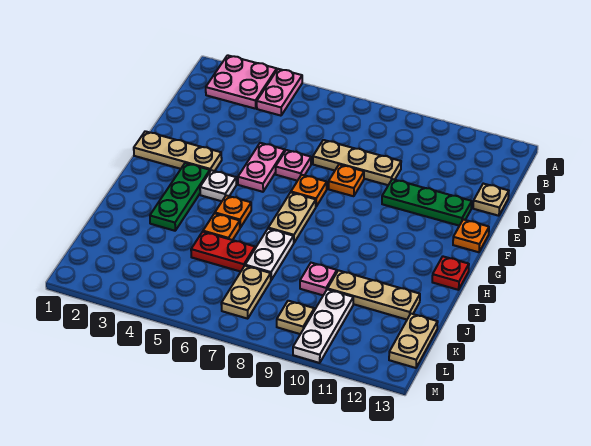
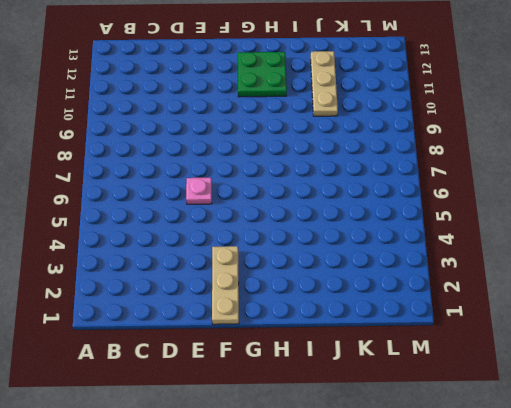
green plate G11:H12 level 1 -> none
none -> pink plate A2:B3 level 1
none -> pink plate A4:B4 level 1
none -> tan plate D7:D9 level 1

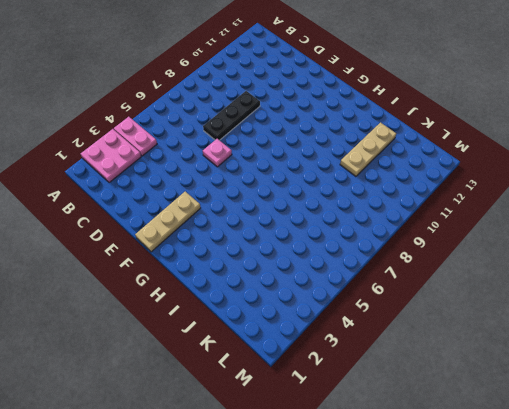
black plate D7:D9 level 1 -> tan plate D7:D9 level 1
none -> tan plate D13 level 1
none -> pink plate E5:F5 level 1
none -> orange plate E8 level 1

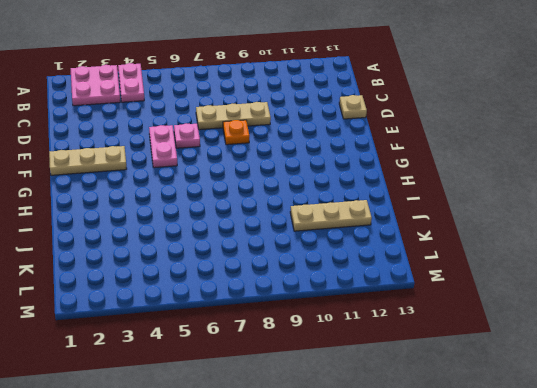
none -> green plate E10:E12 level 1
none -> orange plate F7 level 1
none -> orange plate F13 level 1

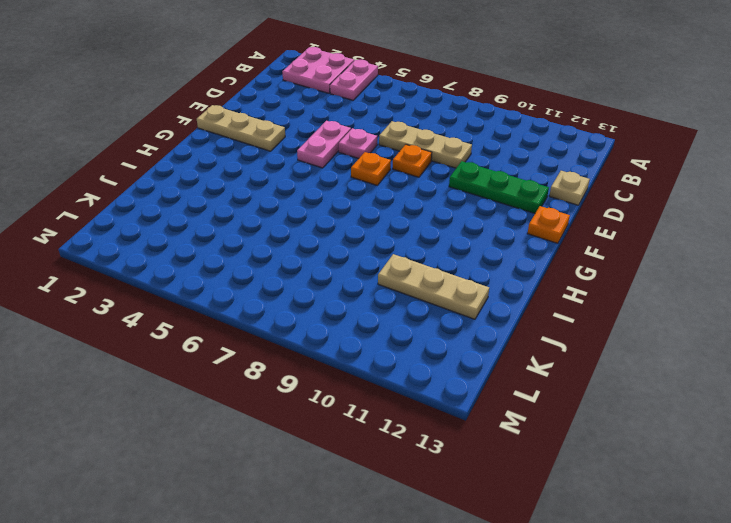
none -> green plate G3:I3 level 1
none -> white plate G4 level 1
none -> tan plate G7:H7 level 1

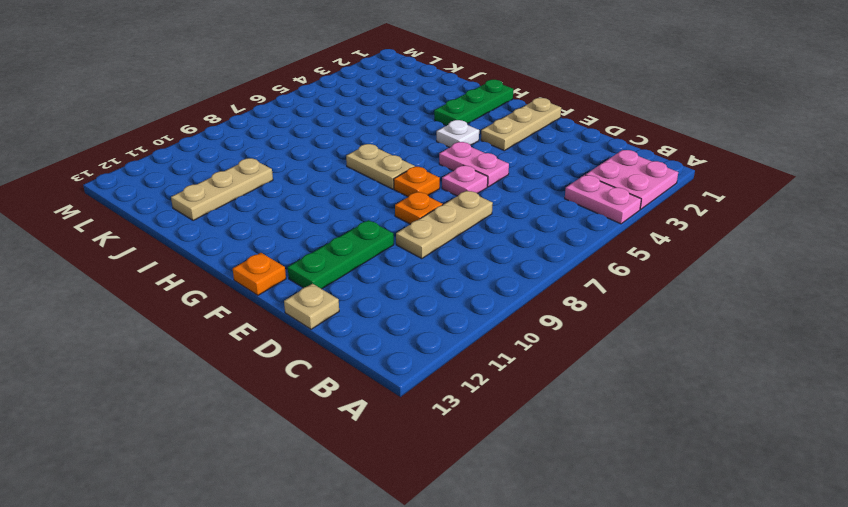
green plate H1:H3 level 1 -> green plate G3:I3 level 1
none -> orange plate H5 level 1
none -> red plate H13 level 1
none -> orange plate I5 level 1

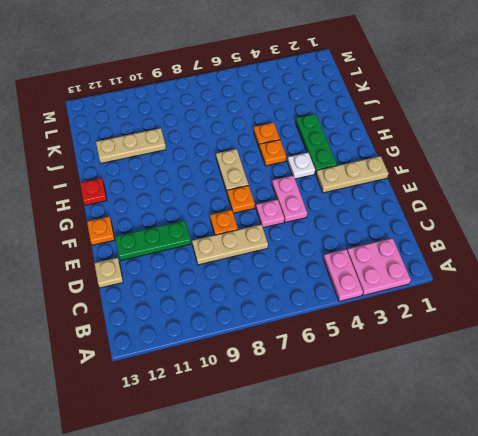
none -> white plate I7:J7 level 1
none -> red plate J5:J6 level 1
none -> pink plate J9 level 1

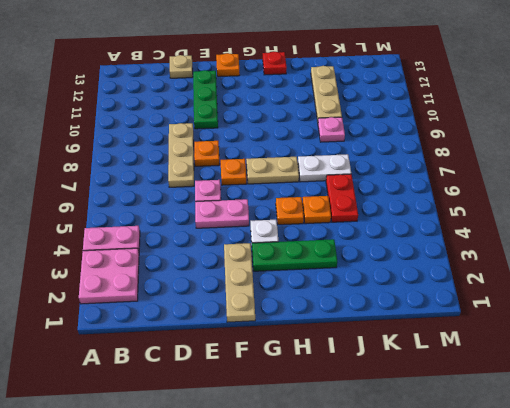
none -> tan plate K7:L7 level 1
none -> white plate K10:M10 level 1
none -> tan plate K13:L13 level 1

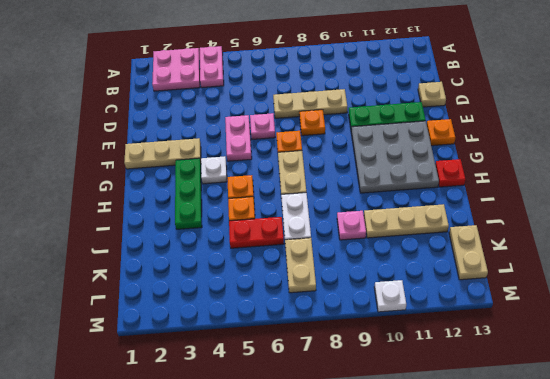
grey plate F10:H12 level 1 -> none
white plate M10 level 1 -> white plate K10:M10 level 1
none -> tan plate L9 level 1

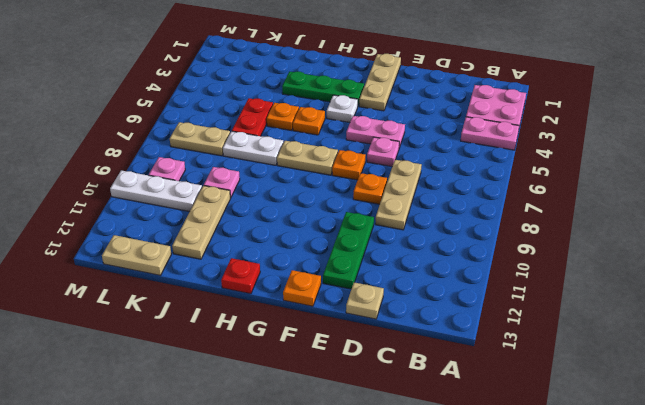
pink plate L9 level 1 -> tan plate L9 level 1

